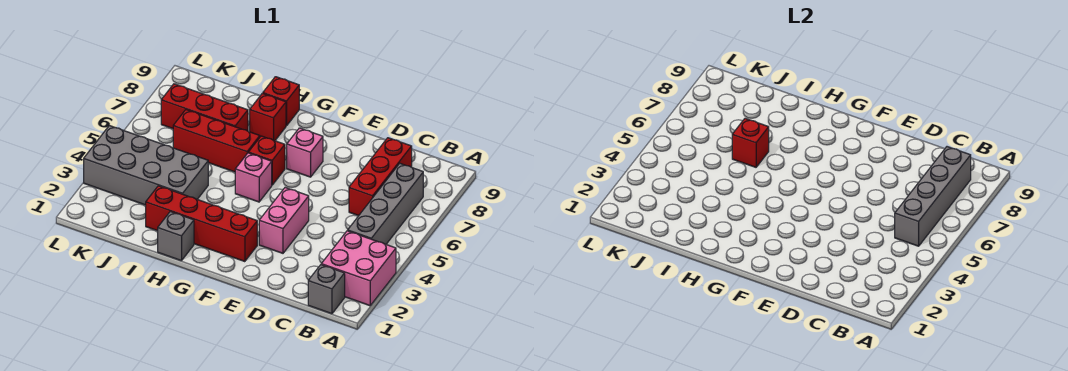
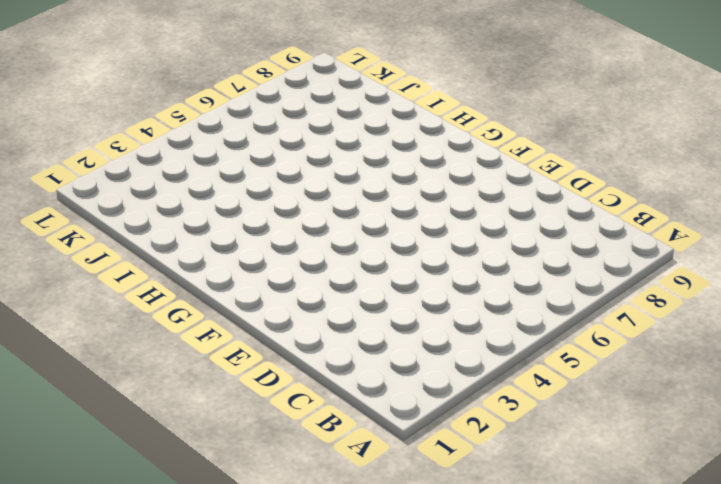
none -> pink brick A2:B3 level 1
none -> grey brick B1 level 1
none -> grey brick B4:B7 level 1

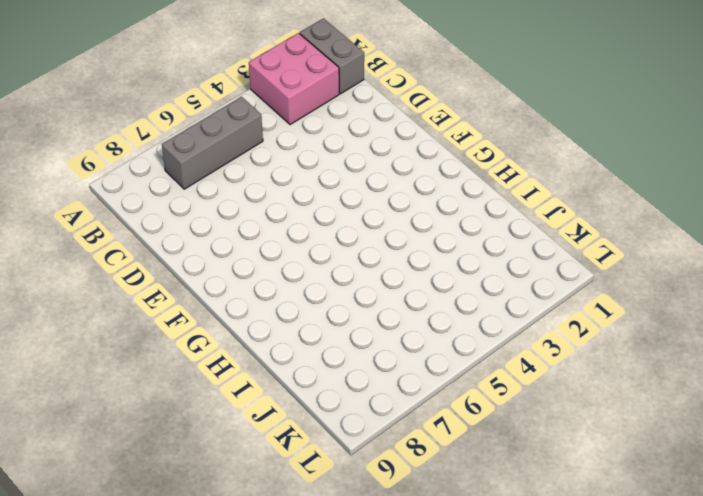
grey brick A1:B1 level 1 -> grey brick B1 level 1
grey brick B5:B7 level 1 -> grey brick B4:B7 level 1
none -> red brick C6:C8 level 1
none -> pink brick E3:E4 level 1
none -> red brick F2:I2 level 1

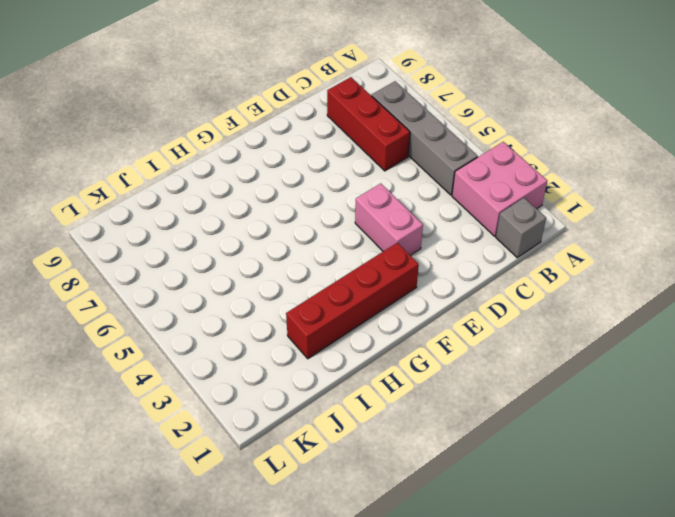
none -> pink brick F7 level 1
none -> pink brick G5 level 1
none -> red brick G6 level 1

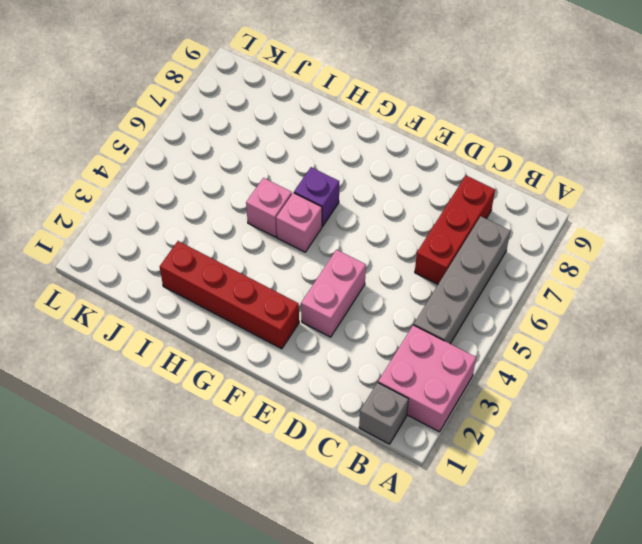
purple brick G6 level 1 -> red brick G6 level 1
pink brick H5 level 1 -> pink brick F7 level 1
none -> grey brick H1 level 1
none -> red brick H6:J6 level 1
none -> red brick H8 level 1

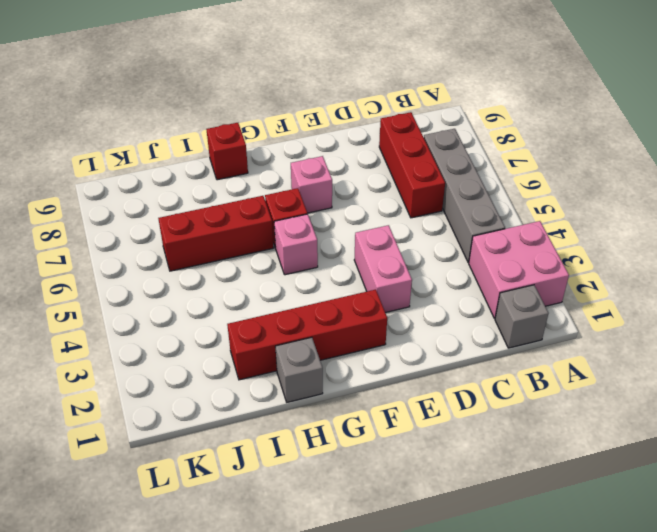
none -> red brick H8 level 1
none -> grey brick I3:L4 level 1
none -> red brick I7:K7 level 1

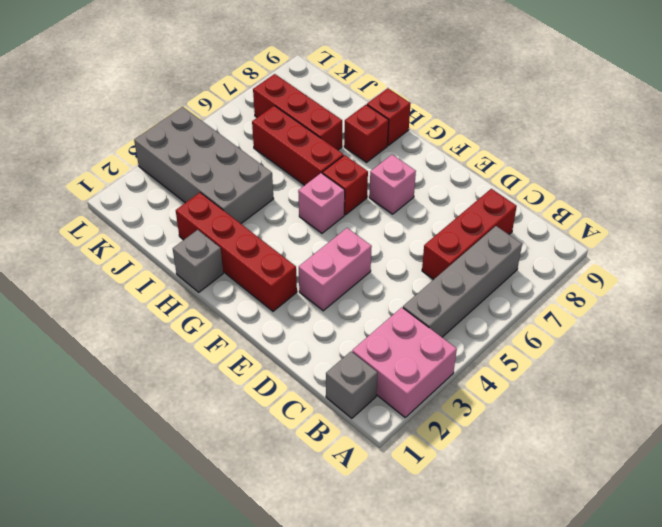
none -> grey brick B5:B8 level 2
none -> red brick I6 level 2

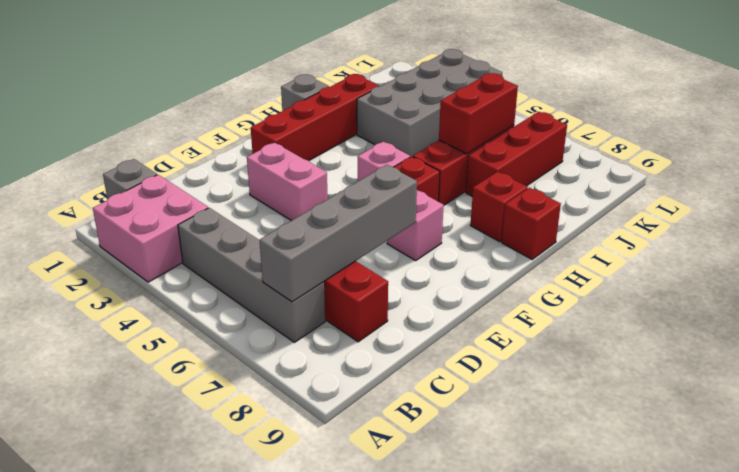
grey brick B7:E7 level 2 -> grey brick B5:B8 level 2
red brick I6:J6 level 2 -> red brick I6 level 2

